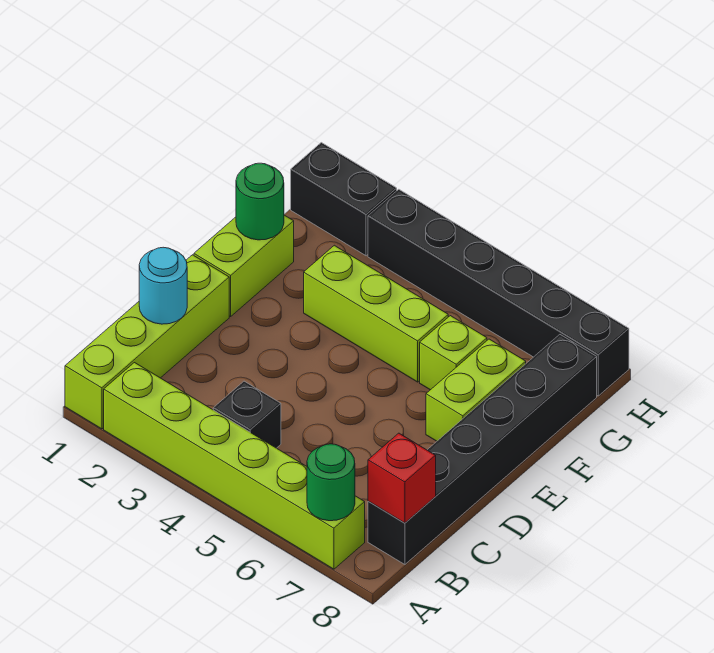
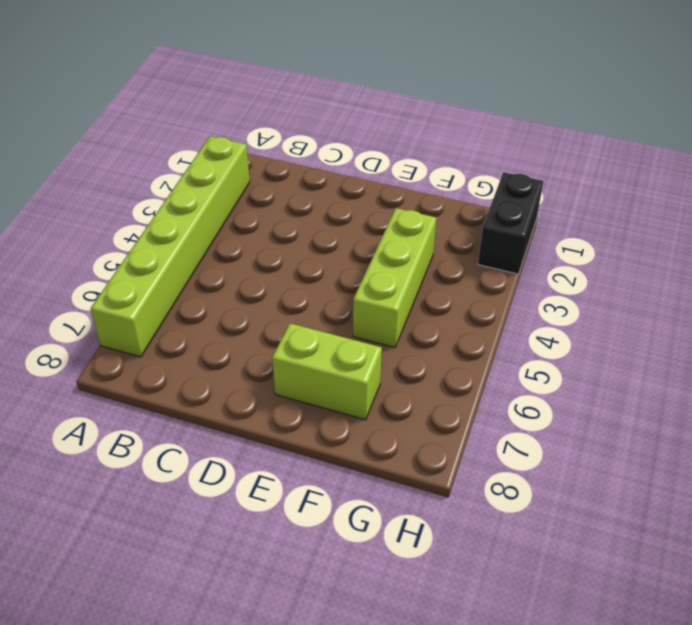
none -> lime brick A1:D1 level 1
none -> black brick B4 level 1
none -> black brick B8:G8 level 1

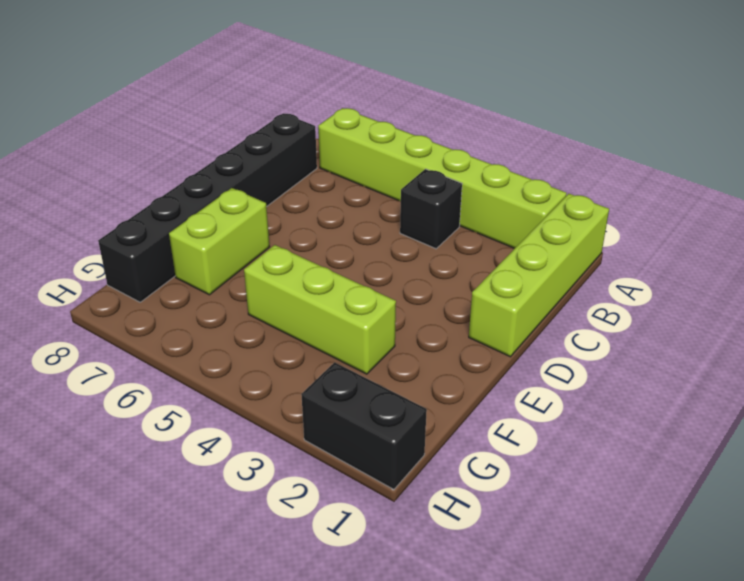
none -> lime brick E1:F1 level 1
none -> lime brick F6 level 1
none -> black brick H3:H8 level 1

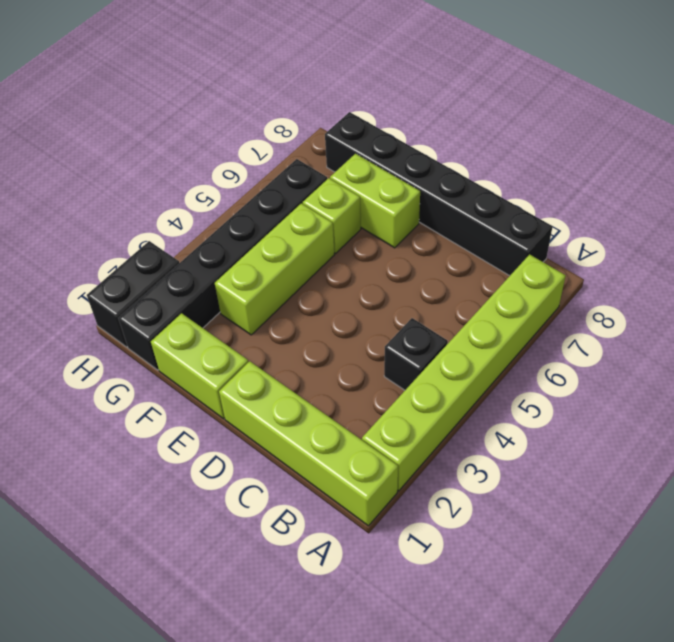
black brick G1:G6 level 1 -> black brick H3:H8 level 1
none -> green round brick A7 level 2
none -> red brick B8 level 2
none -> cyan round brick C1 level 2

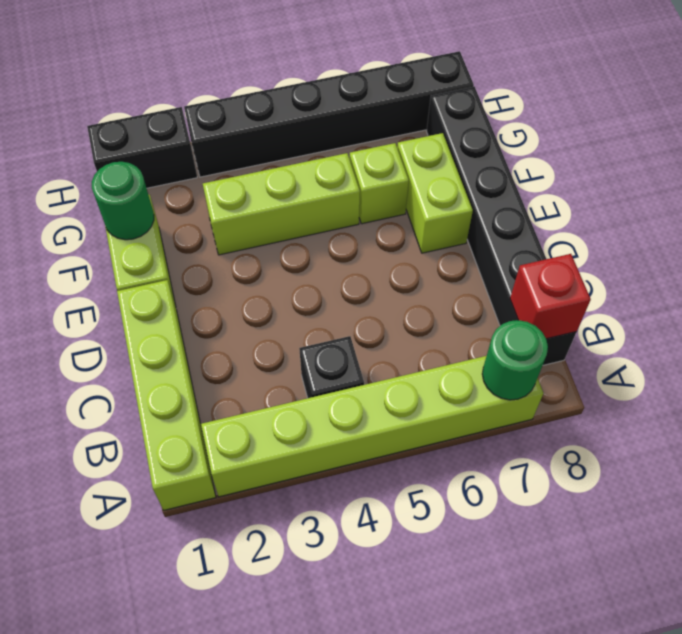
none -> cyan round brick C1 level 2

